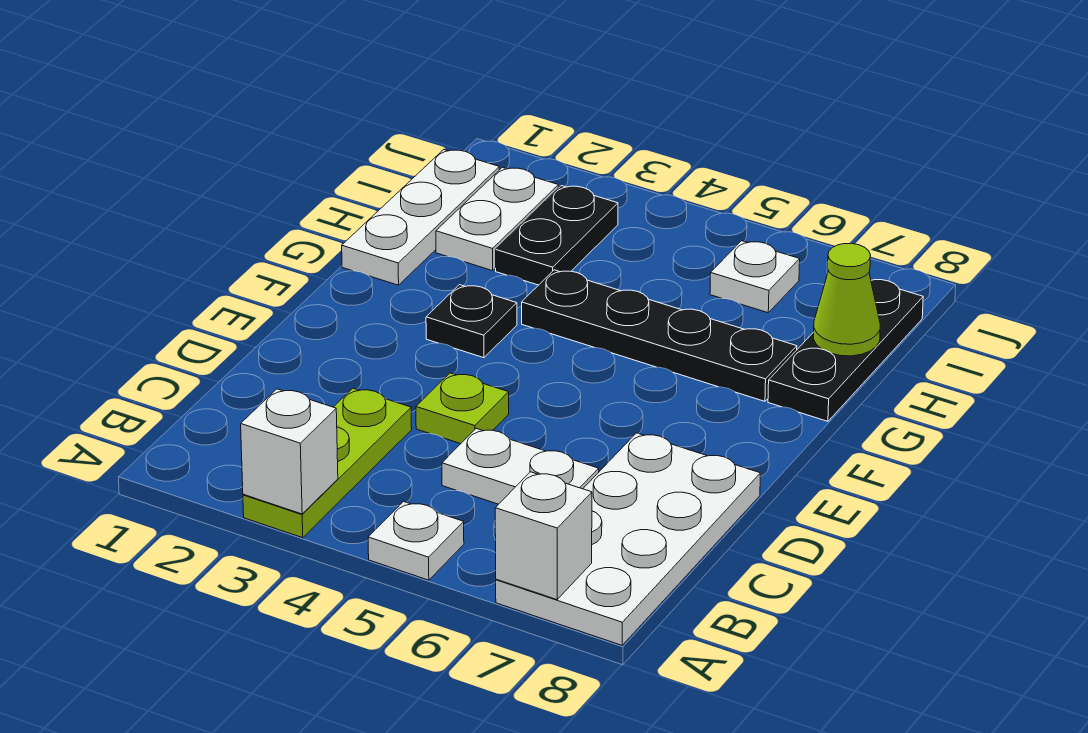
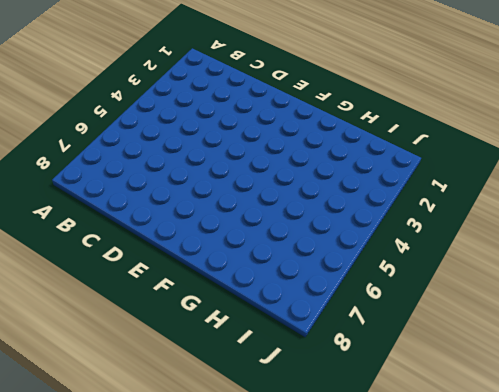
none -> lime plate A3:C3 level 1
none -> white plate A5 level 1
none -> white plate A7:D8 level 1

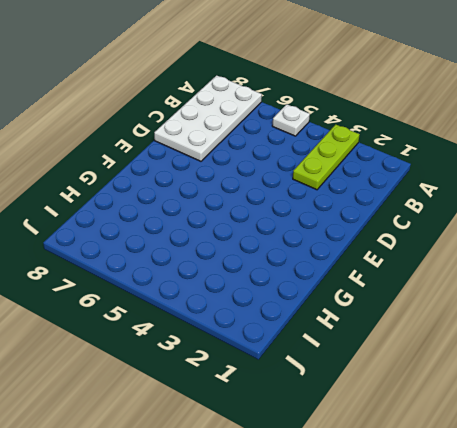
none -> white plate C5:C6 level 1
none -> lime plate D4 level 1
none -> black plate F3 level 1

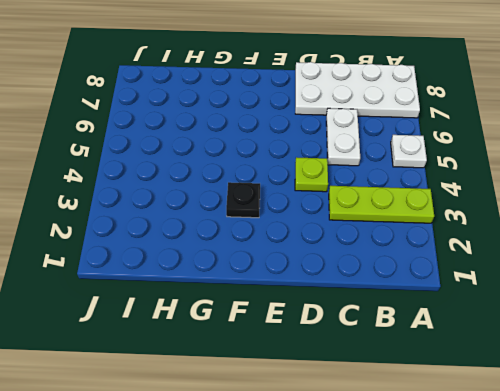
none -> white plate G1:I1 level 1
none -> black plate G4:G7 level 1
none -> black plate G8:I8 level 1

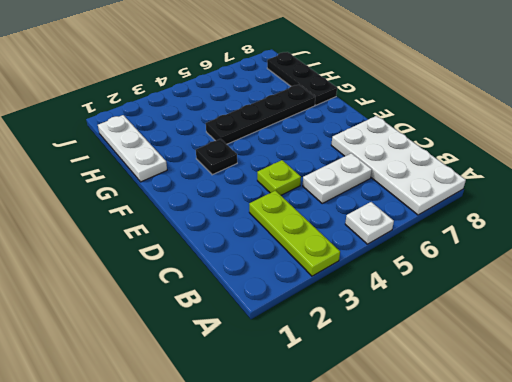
none -> white plate H2:I2 level 1
none -> black plate H3:I3 level 1
none -> white plate I6 level 1

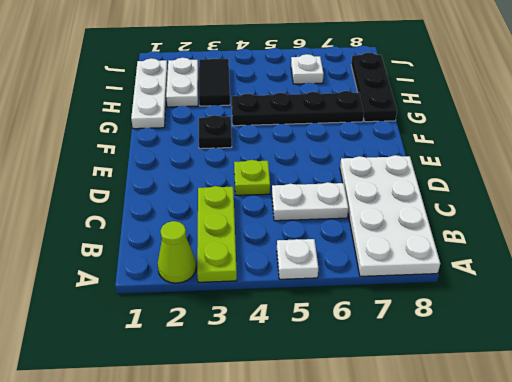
lime cone A2 level 1 -> lime cone H8 level 2
black tile H3:I3 level 1 -> black plate H3:I3 level 1
none -> white brick A3 level 2
none -> white brick A7 level 2

